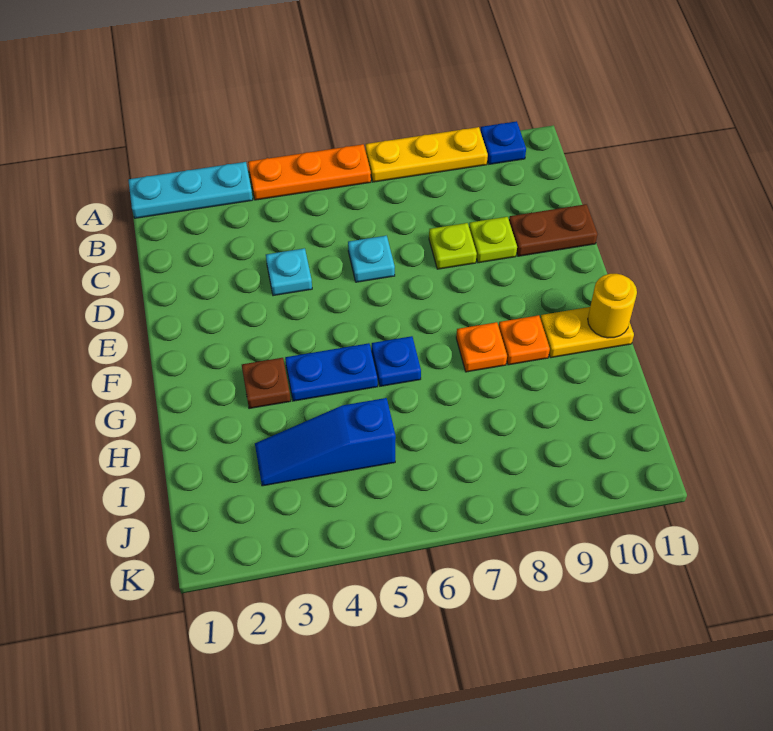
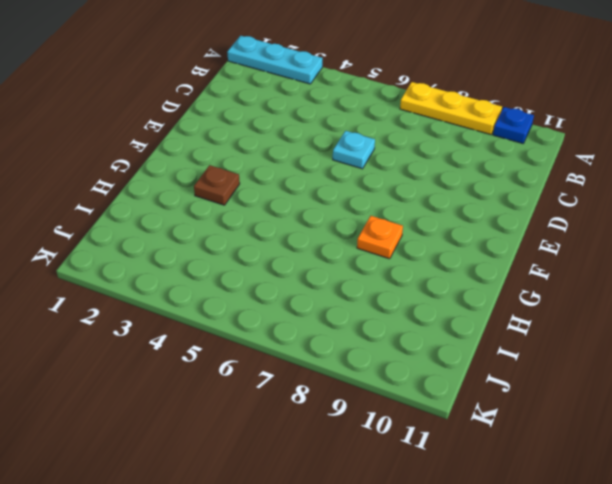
none -> orange plate A4:A6 level 1
none -> cyan plate D4 level 1
none -> lime plate D8 level 1

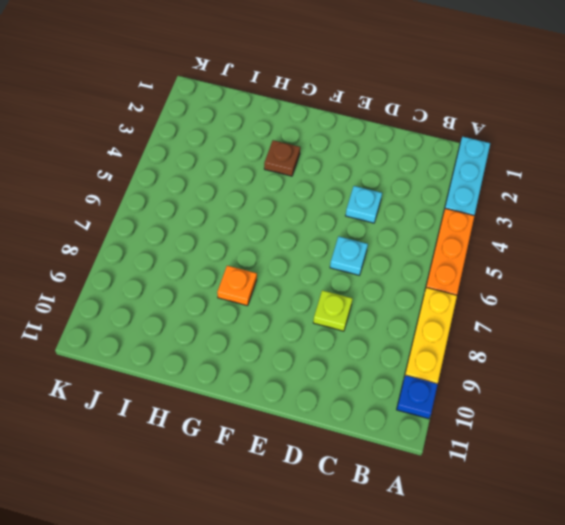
none -> lime plate D9 level 1
none -> brown plate D10:D11 level 1
none -> blue plate G4:G5 level 1

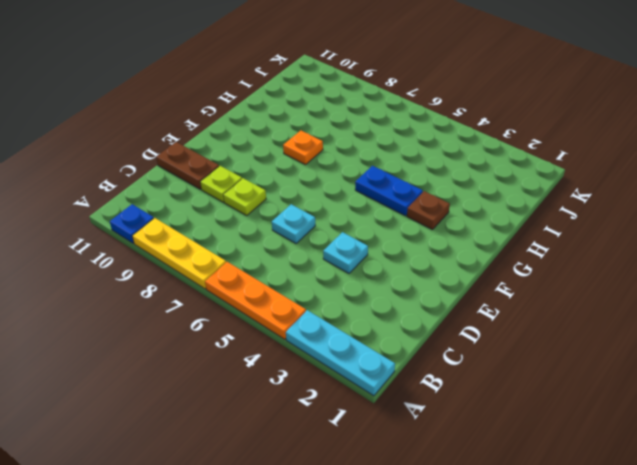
none -> blue plate G6 level 1
none -> orange plate G9 level 1
none -> yellow plate G10:G11 level 1

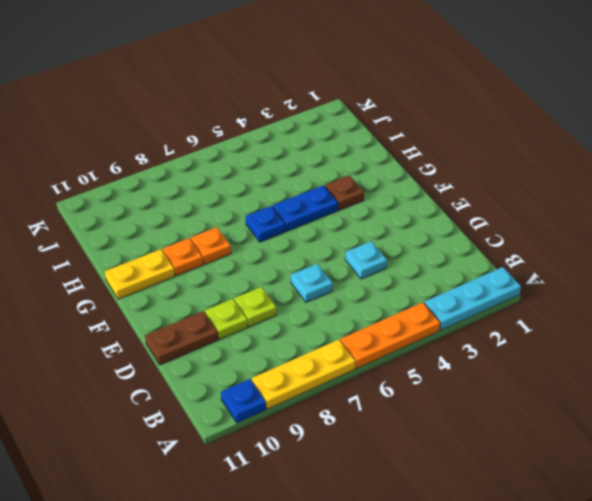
none -> blue slope I3:I5 level 1 top 5
none -> yellow round brick G11 level 2

